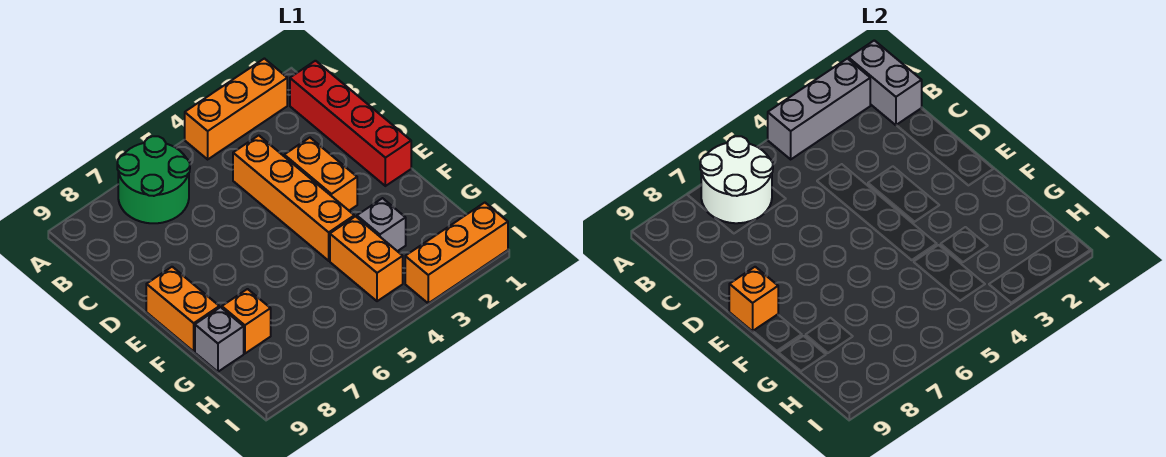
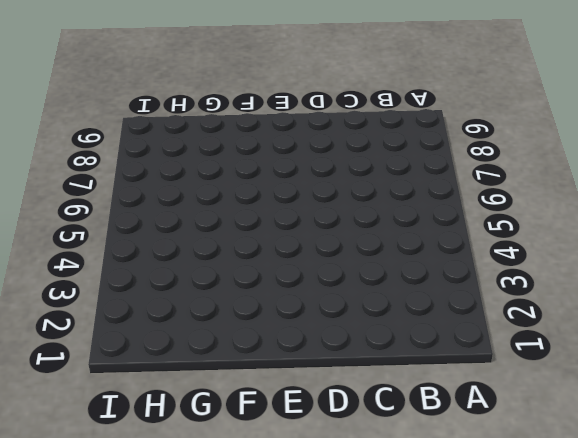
none -> orange brick A2:A4 level 1
none -> green round brick A6:B7 level 1
none -> red brick B1:E1 level 1

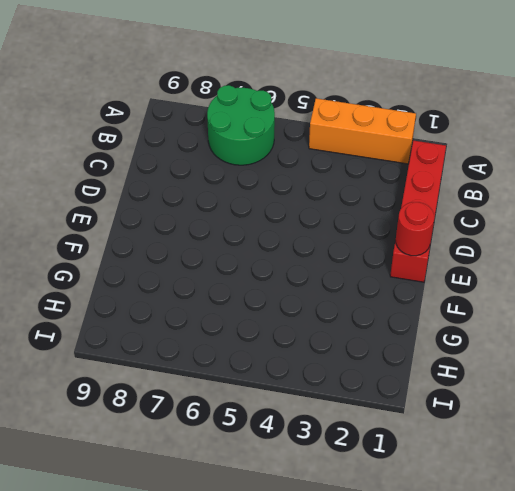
red round brick E1 level 2 -> none
none -> orange brick C4:F4 level 1
none -> orange brick D3:E3 level 1
none -> orange brick E9:F9 level 1

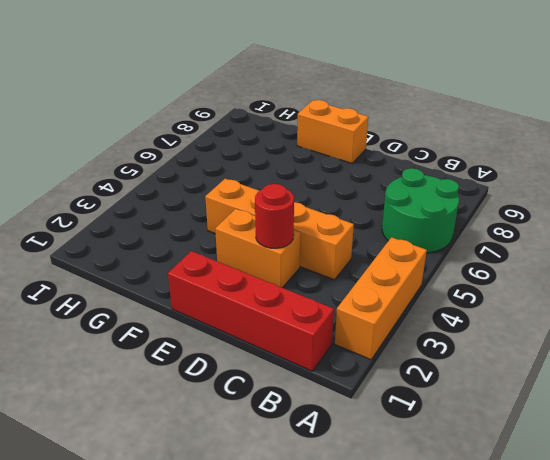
red round brick D3 level 2 -> none
none -> grey brick G3 level 1
none -> orange brick G4:H4 level 1
none -> orange brick G8 level 1

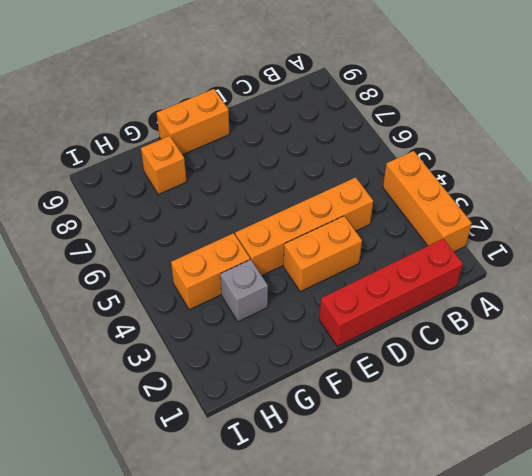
none -> green round brick A6:B7 level 1
none -> grey brick G9 level 1
none -> orange brick I1:I3 level 1

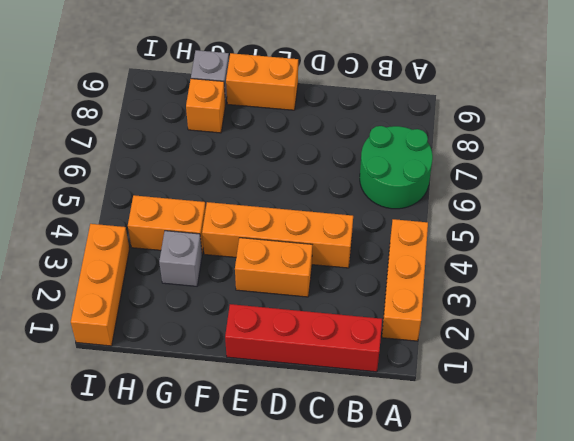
none -> grey brick A1:B1 level 2
none -> grey brick A2:A4 level 2
none -> white round brick A6:B7 level 2

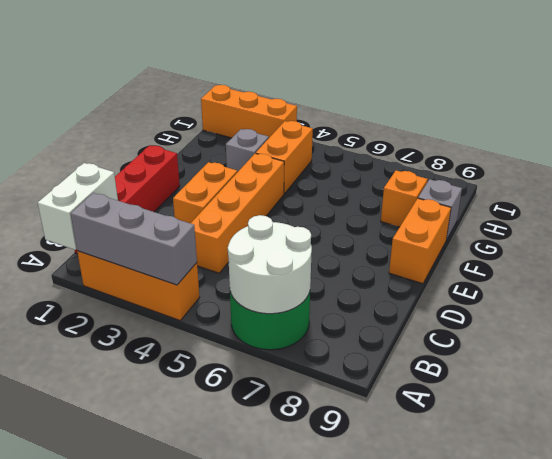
white brick A1:B1 level 2 -> grey brick A1:B1 level 2
none -> orange brick E9 level 2

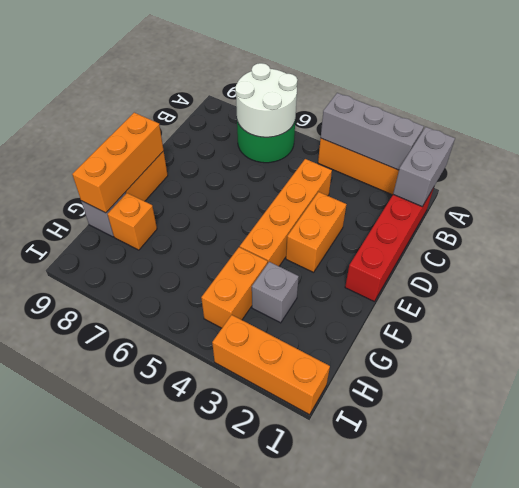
orange brick E9:G9 level 2 -> orange brick E9 level 2

